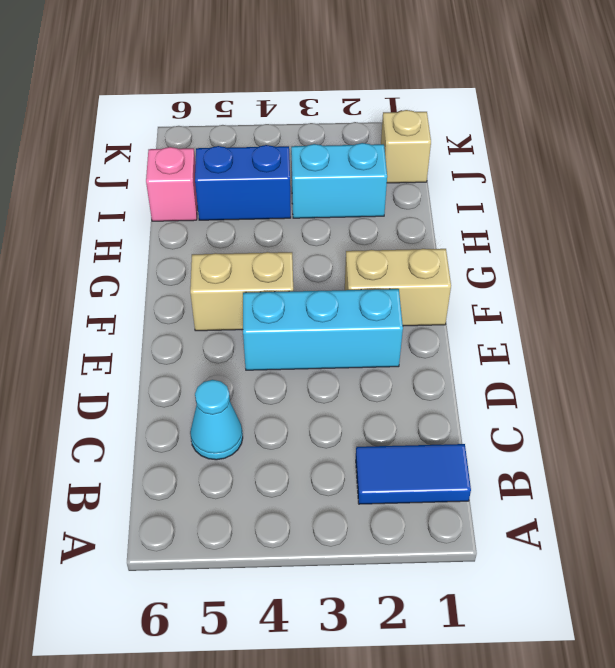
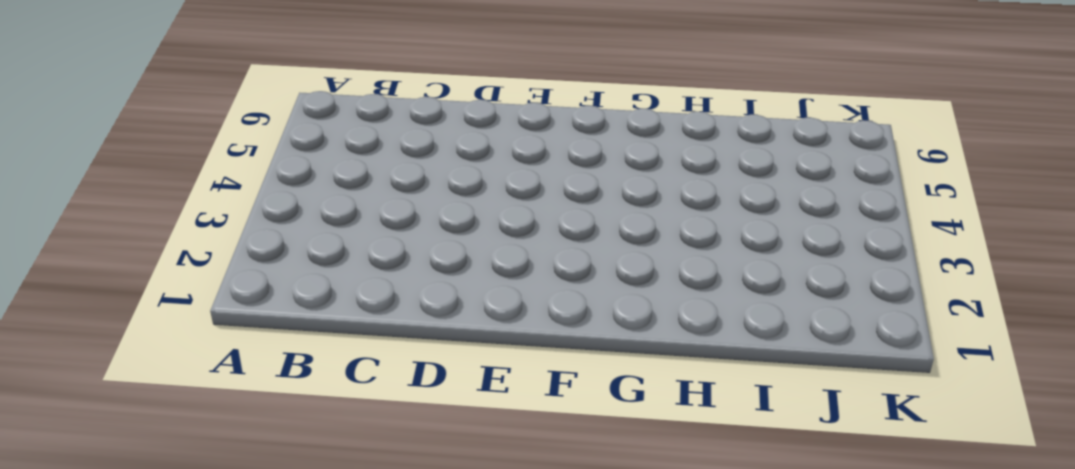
none -> blue tile B1:B2 level 1
none -> cyan cone C5 level 1

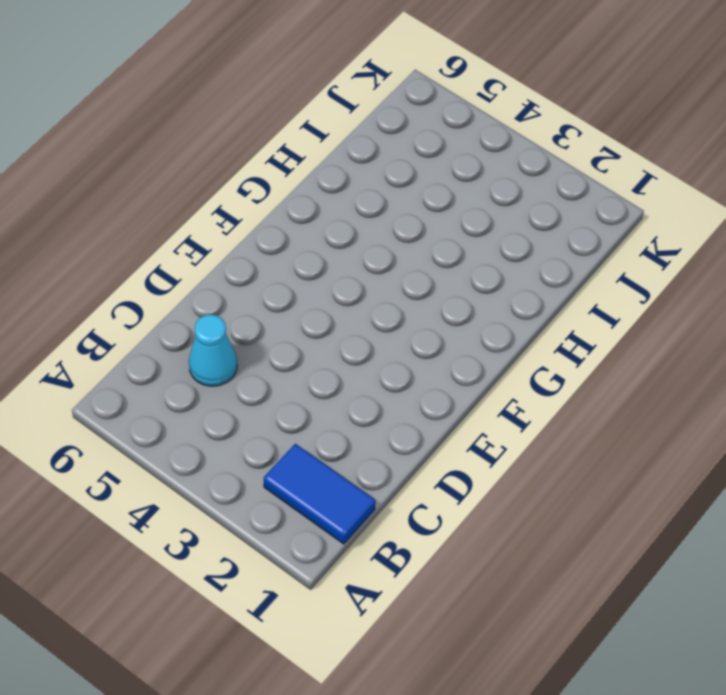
none -> cyan brick E2:E4 level 1
none -> tan brick F1:F2 level 1

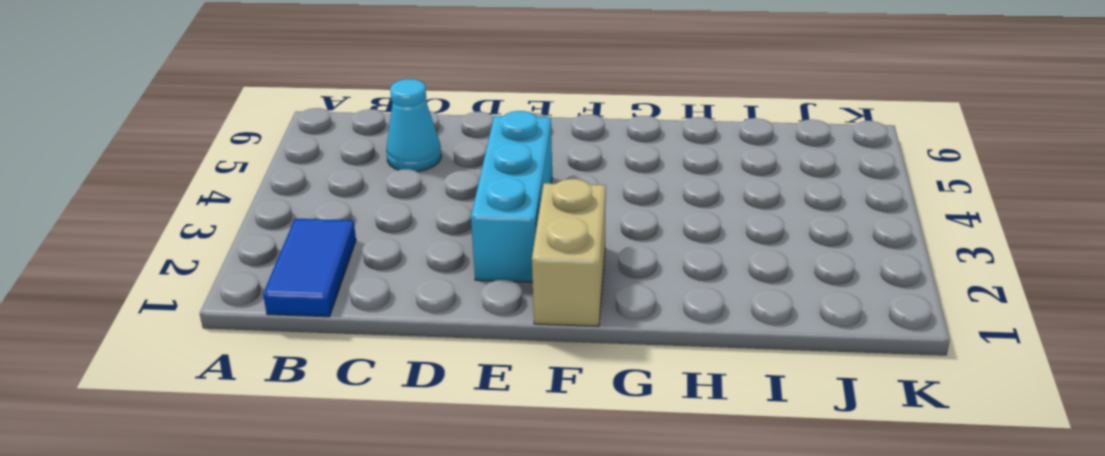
none -> tan brick F4:F5 level 1
none -> cyan brick I2:I3 level 1

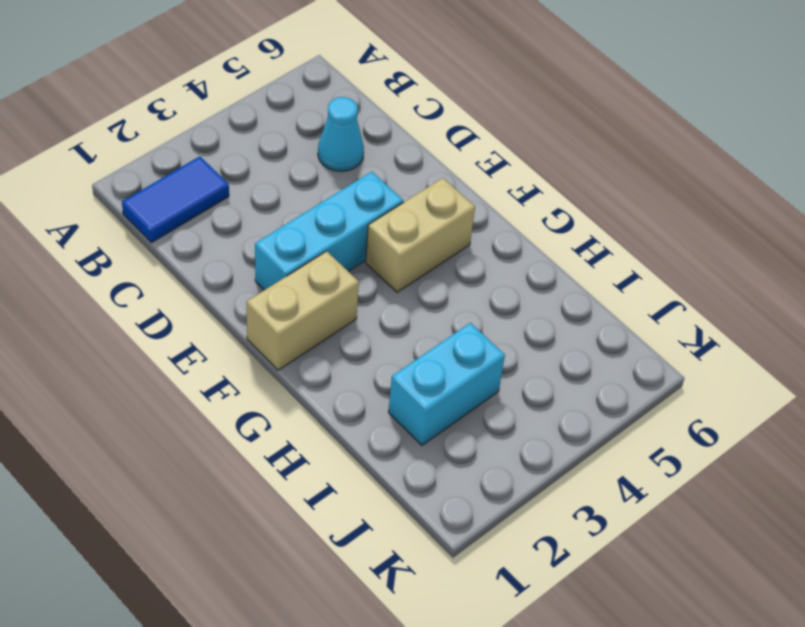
none -> blue brick I4:I5 level 1
none -> pink brick I6 level 1

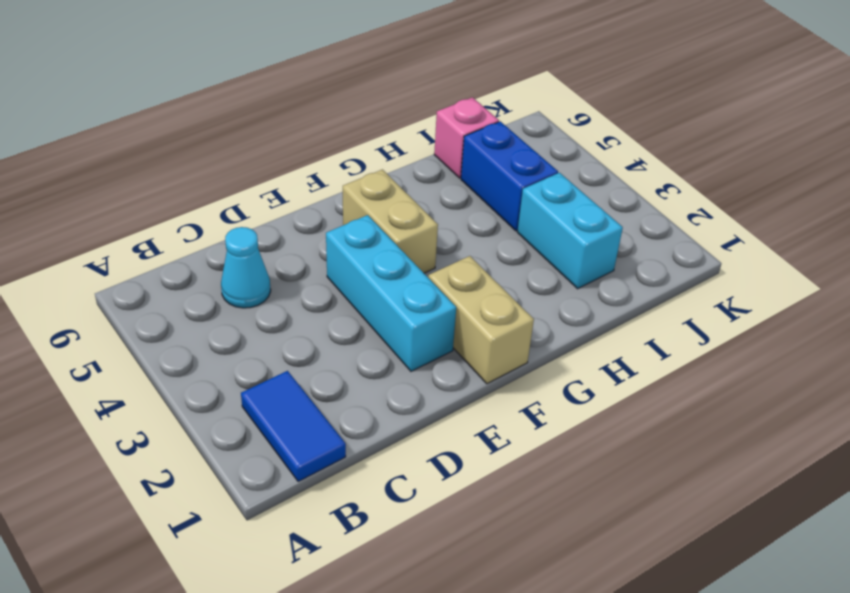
none -> tan brick J1 level 1

